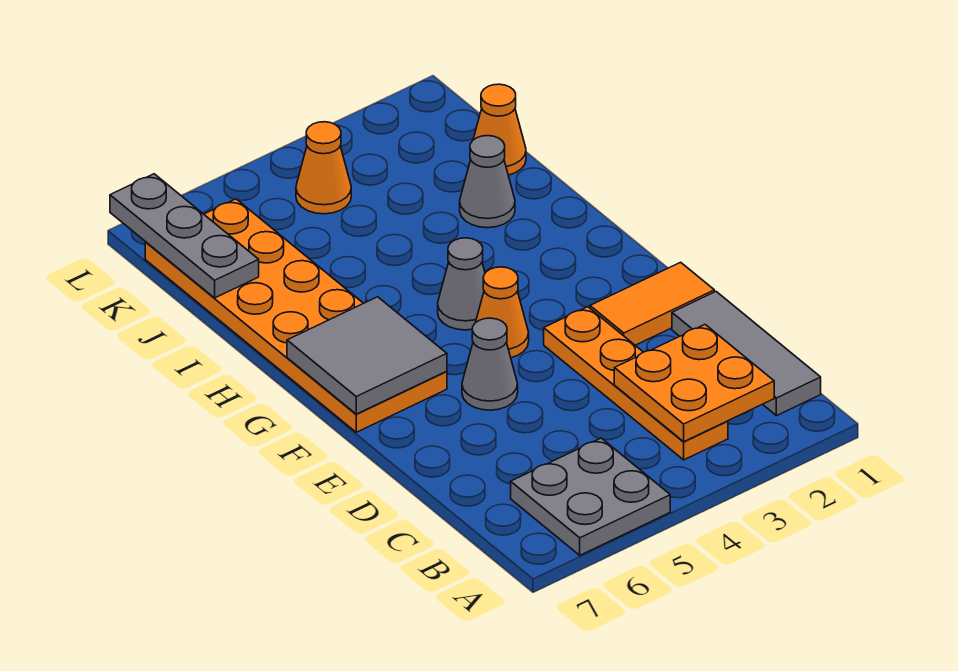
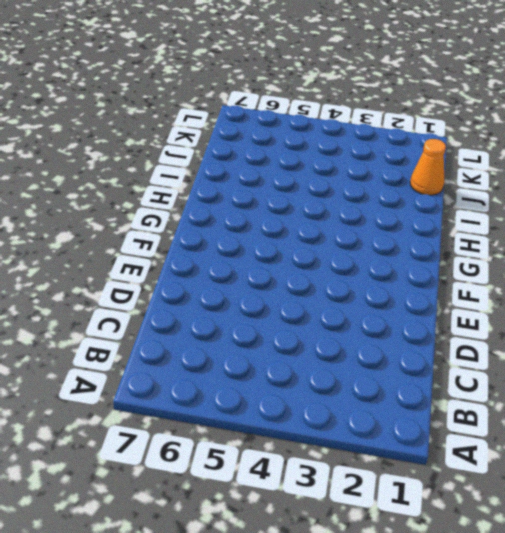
none -> grey plate A5:B6 level 1
none -> grey tile B1:D1 level 1
none -> orange plate B3:E3 level 1

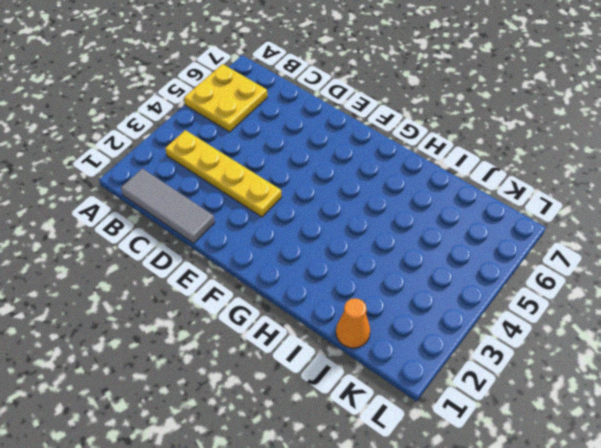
yellow plate A5:B6 level 1 -> grey plate A5:B6 level 1
yellow plate B3:E3 level 1 -> orange plate B3:E3 level 1
none -> orange tile E1:E2 level 1
none -> grey cone E5 level 1
none -> orange cone F4 level 1

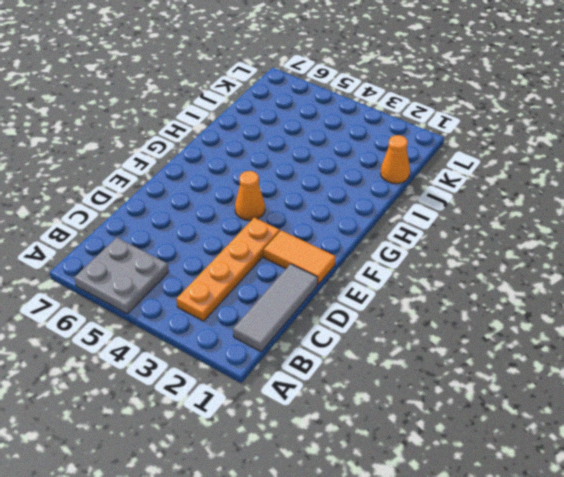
none -> grey cone E5 level 1
none -> orange plate F6:K7 level 1
none -> grey cone G4 level 1

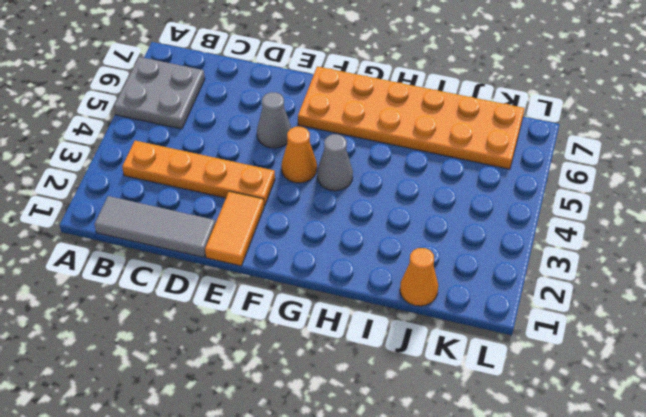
none -> grey cone I2 level 1
none -> orange cone K4 level 1
none -> orange plate B2:C3 level 2

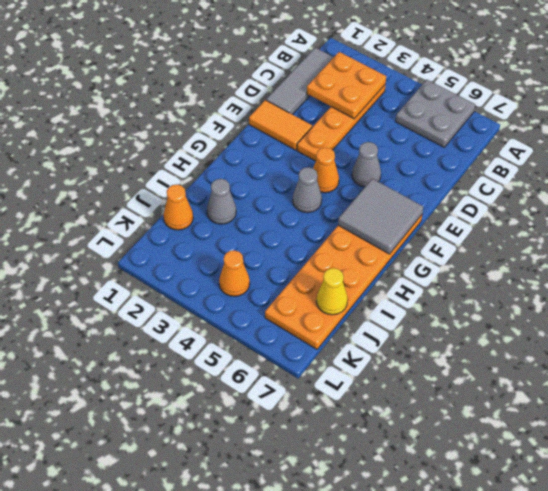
yellow cone J7 level 2 -> grey plate J7:L7 level 2

